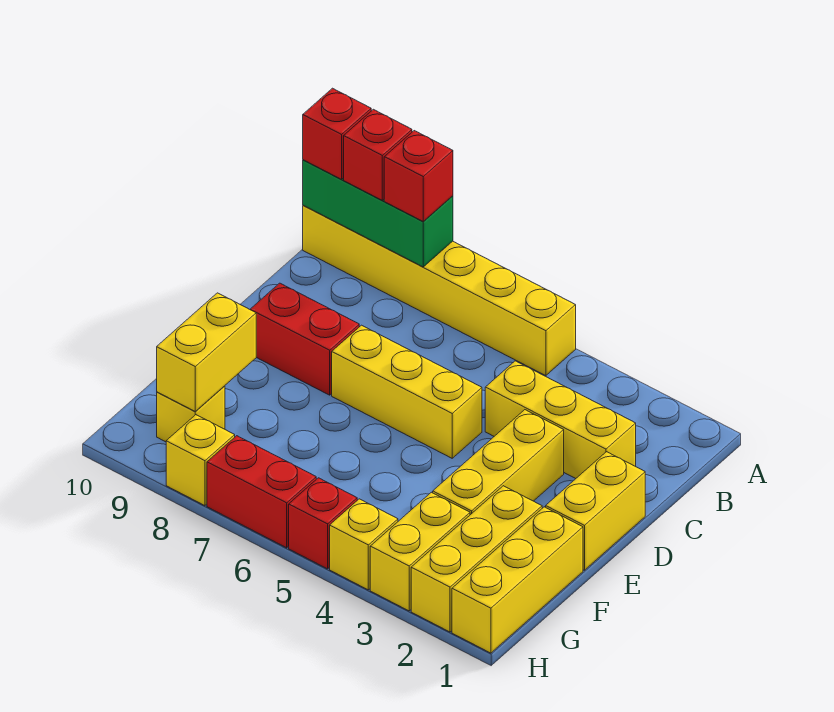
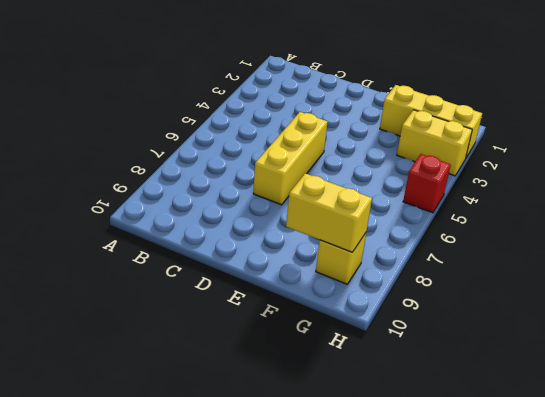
none -> yellow brick A5:A10 level 1
none -> yellow brick C2:C4 level 1
none -> yellow brick D1:E1 level 1

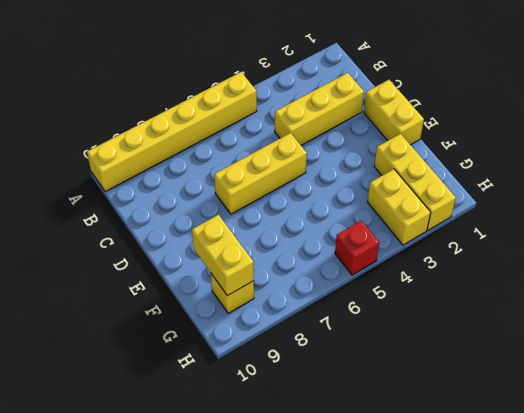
none -> yellow brick D3:F3 level 1
none -> red brick D8:D9 level 1
none -> yellow brick F1:H1 level 1

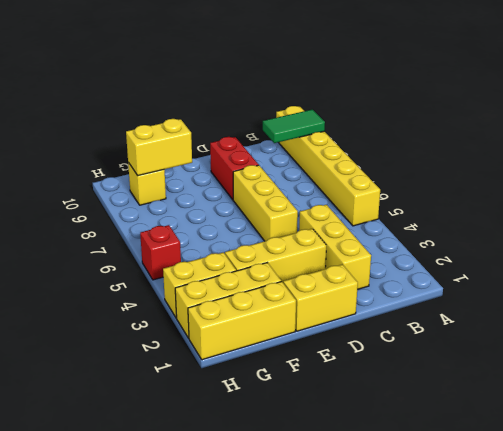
green tile A9:B9 level 2 -> green brick A8:A10 level 2
none -> yellow brick H4 level 1
none -> red brick H6:H7 level 1
none -> yellow brick H8 level 1

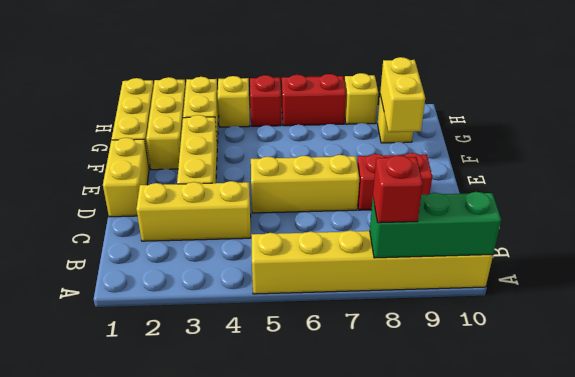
none -> red brick A9 level 3
none -> red brick A10 level 3

